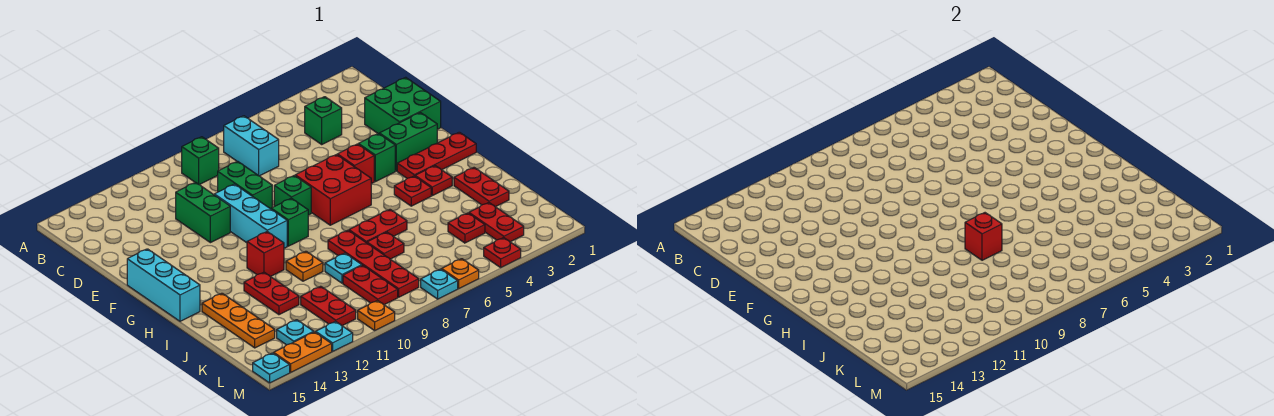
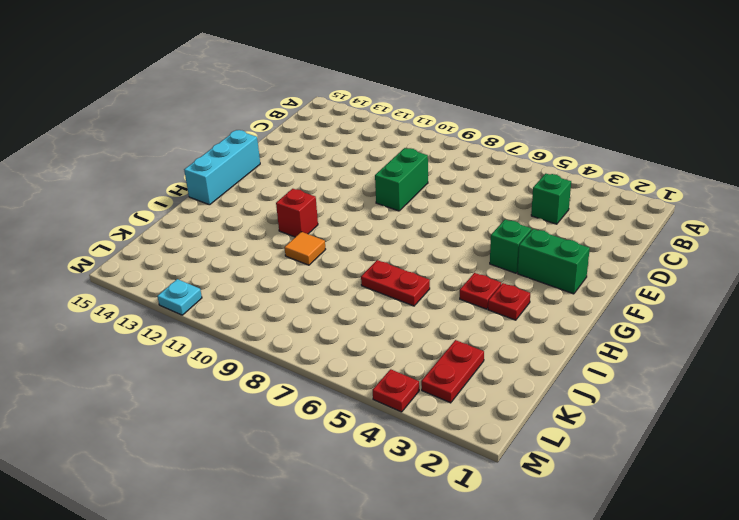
orange tile I10 level 1 -> orange plate I10 level 1
none -> cyan brick B7:C7 level 1
none -> green brick B9 level 1
none -> green brick D1:E2 level 1
none -> green brick D11:E11 level 1

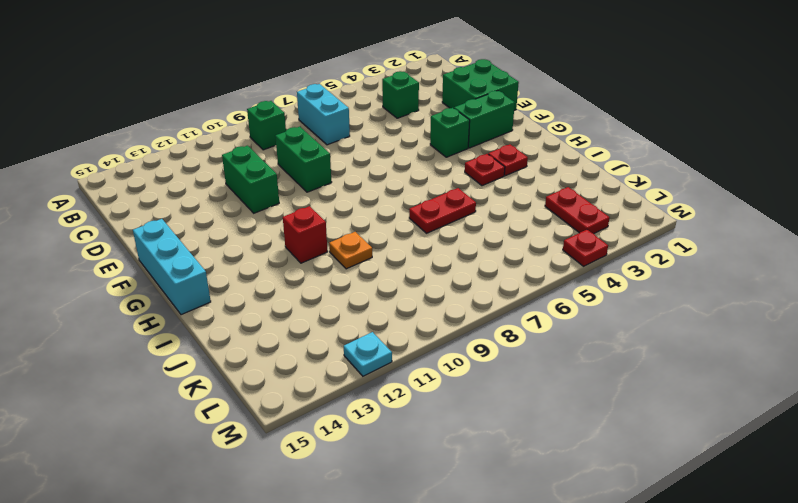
none -> cyan brick E10:G10 level 1
none -> red brick F5 level 1
none -> red brick F6:G7 level 1
none -> green brick F8 level 1

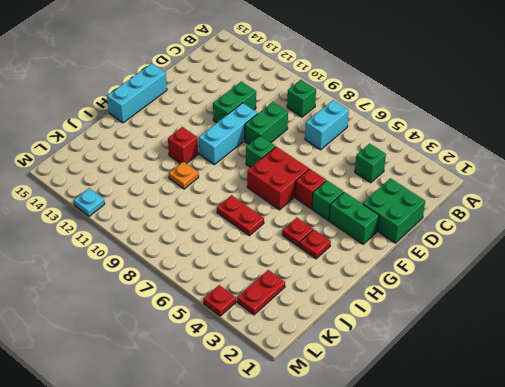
none -> red plate G1:G3 level 1
none -> green brick G9 level 1
none -> red plate I2:J2 level 1
none -> red plate I8:L8 level 1

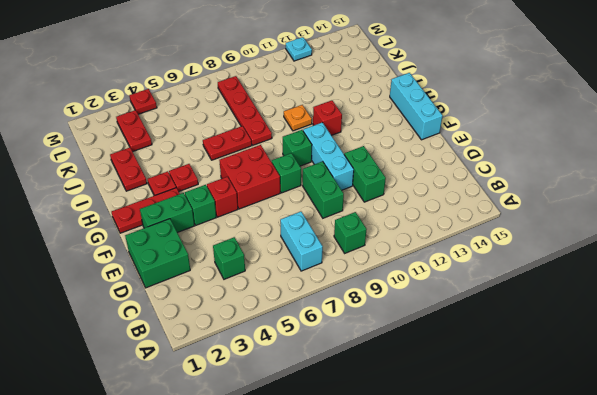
none -> red plate I12:J12 level 1
none -> orange plate I14:K14 level 1
none -> red plate J7 level 1
none -> cyan plate J9 level 1

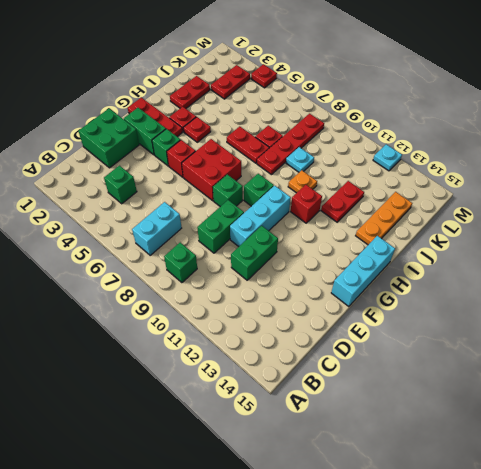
none -> red plate K4 level 1
none -> red plate K9:L9 level 1
none -> red plate K11:L11 level 1
none -> cyan plate L13 level 1

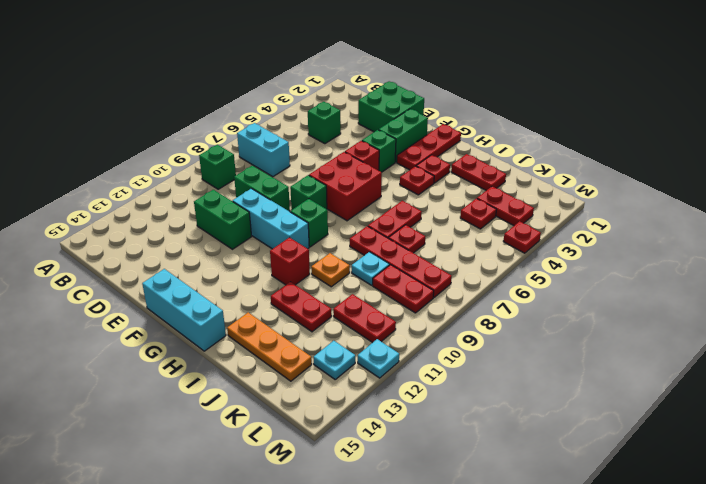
none -> orange plate M6 level 1
none -> cyan plate M7 level 1
none -> orange plate M10 level 1
none -> orange plate M13:M14 level 1

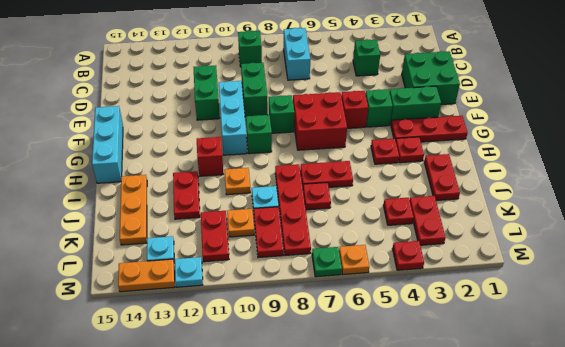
orange plate K10 level 1 -> orange plate M10 level 1
green plate M7 level 1 -> cyan plate M7 level 1
none -> cyan plate M15 level 1
none -> red brick I8 level 2

